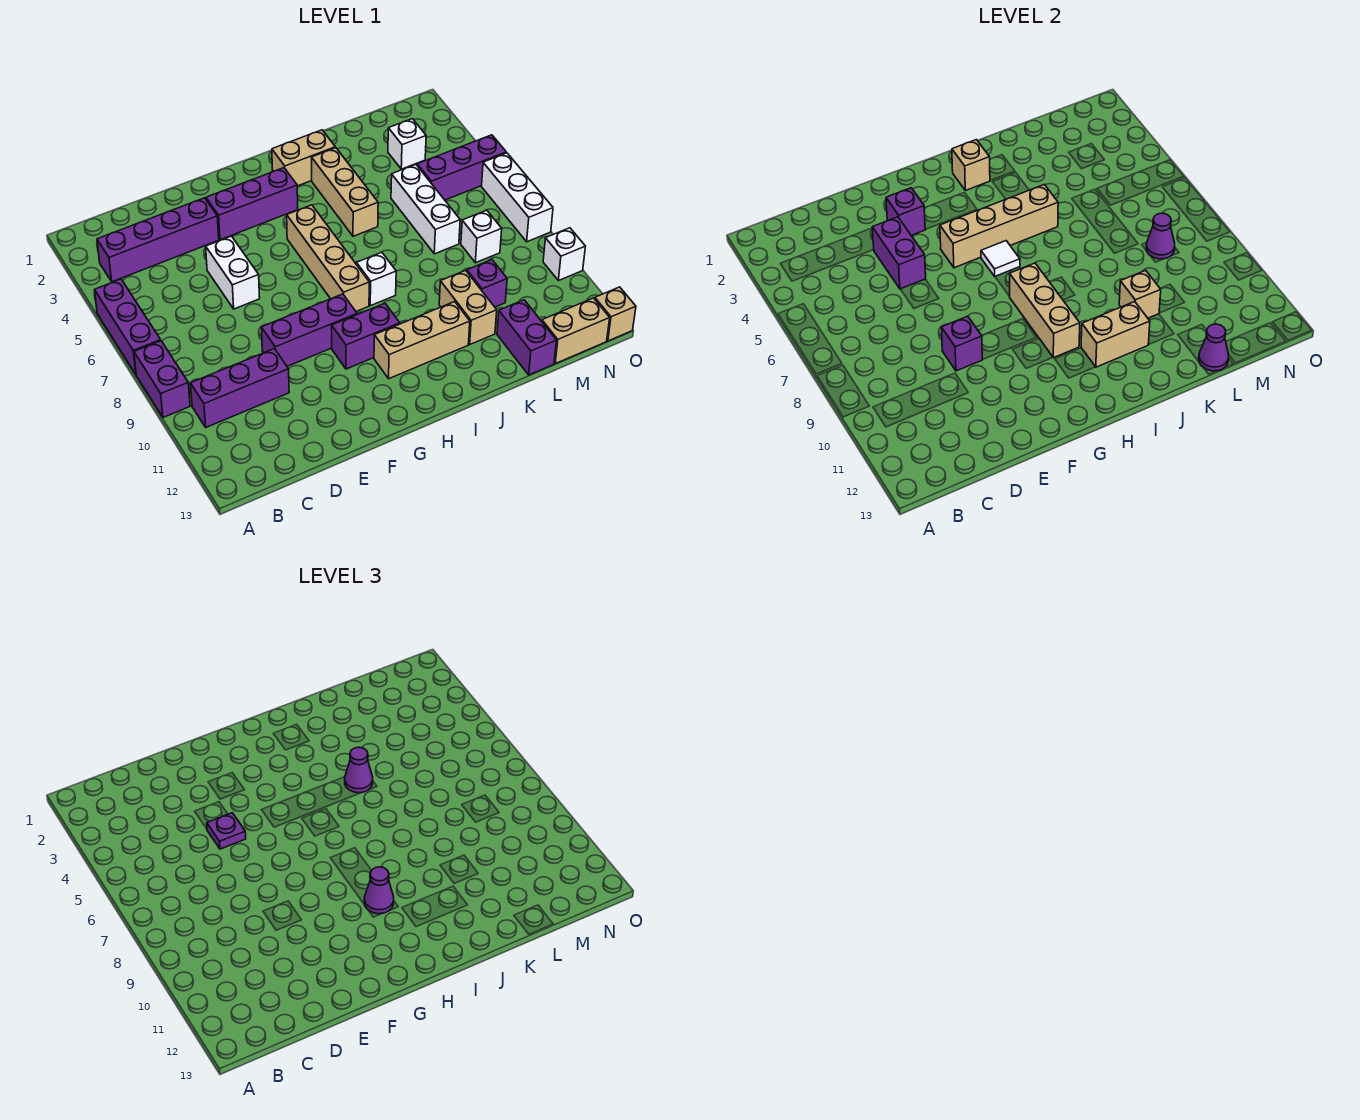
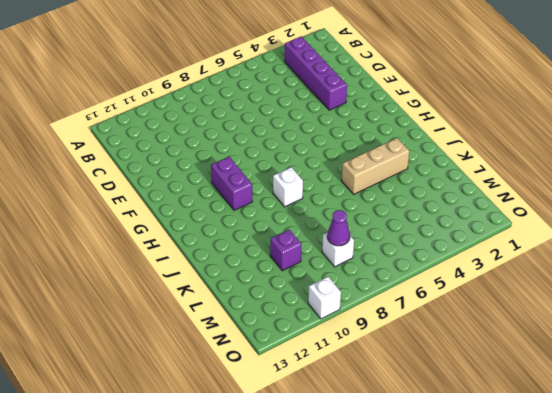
none -> purple brick A5:A7 level 1
none -> purple brick A8:A9 level 1
none -> purple brick B10:D10 level 1
none -> white brick E5:E6 level 1

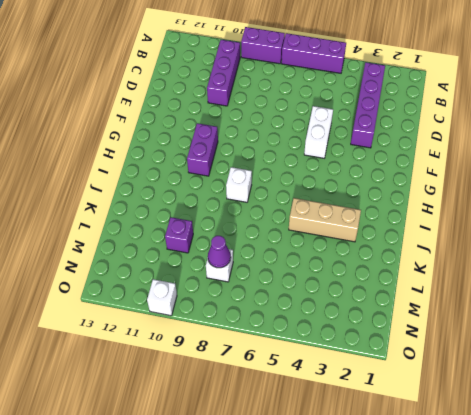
white brick E5:F5 level 1 -> white brick E5:E6 level 1
none -> purple brick E9:G9 level 1
none -> purple brick F3:H3 level 1
none -> tan brick H5:H8 level 1
none -> tan brick H11:J11 level 1

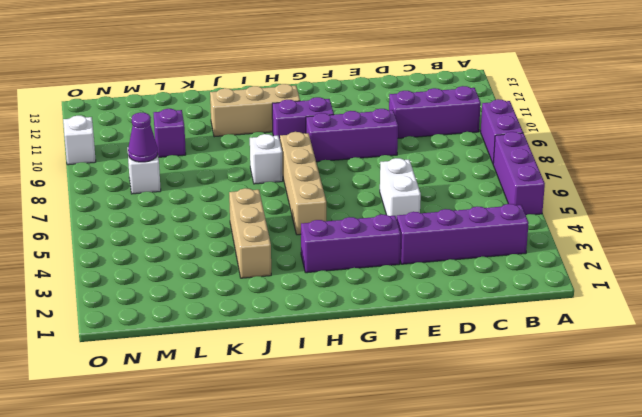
none -> tan brick I2:J2 level 1
none -> tan brick K10:K11 level 1
none -> white brick L5:L7 level 1
none -> purple brick L12:L13 level 1

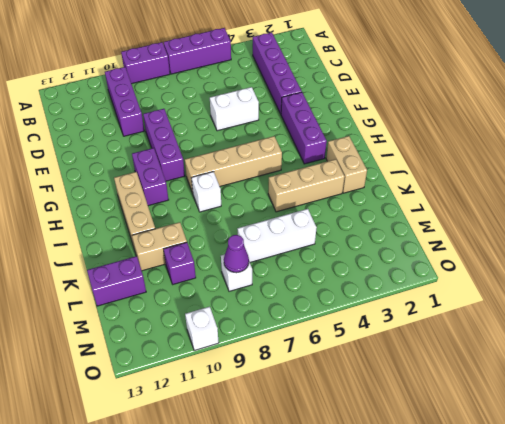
none -> white brick M3 level 1
none -> purple brick M5:O5 level 1
none -> tan brick M13:N13 level 1
none -> white brick O6:O8 level 1

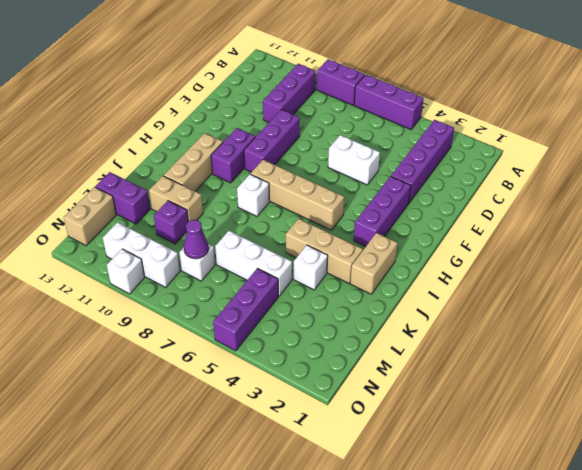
white brick K4 level 1 -> white brick M3 level 1
white brick N9:N11 level 1 -> white brick O6:O8 level 1
none -> tan brick O13 level 1
none -> purple brick E4:E5 level 2
none -> purple brick E9 level 2
none -> purple brick F3 level 2

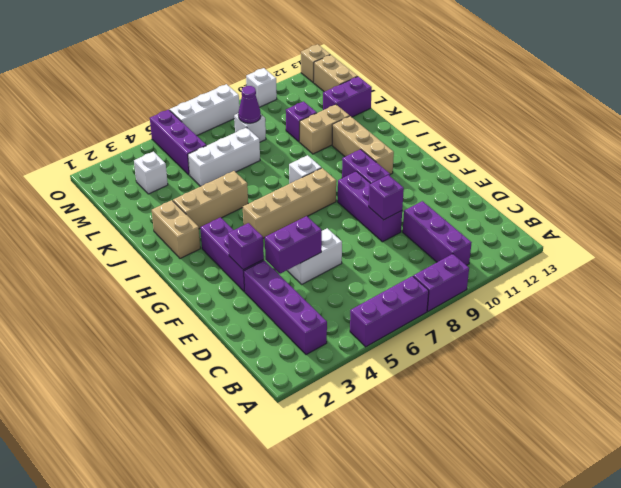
none -> tan brick G5:J5 level 2
none -> white tile H6 level 2
none -> tan brick H8:H10 level 2
none -> tan brick I2 level 2

